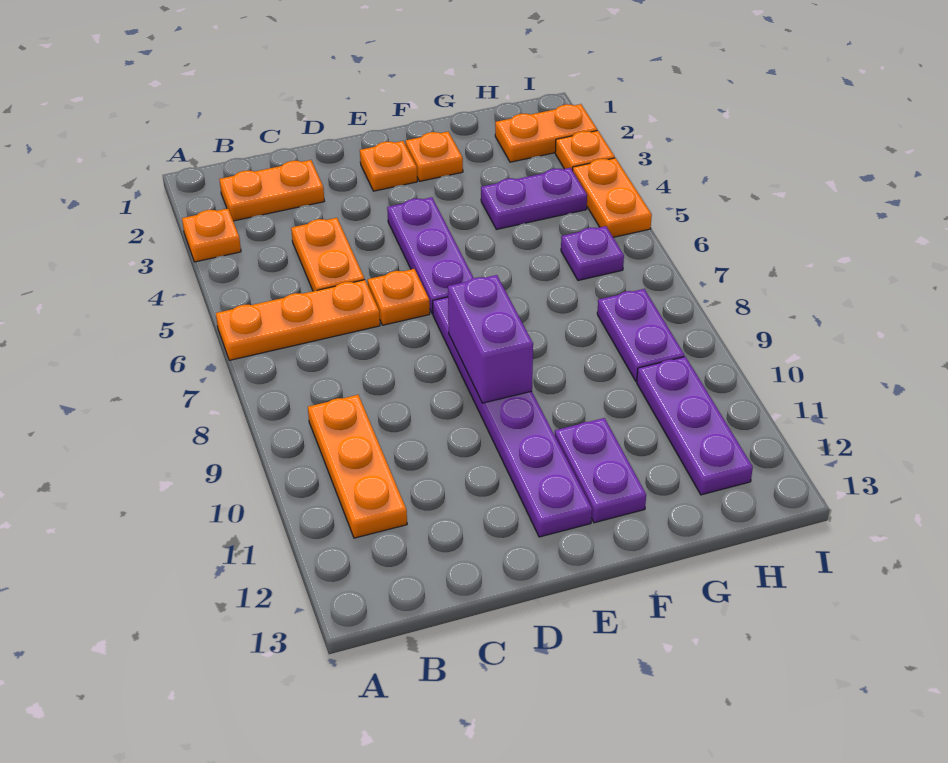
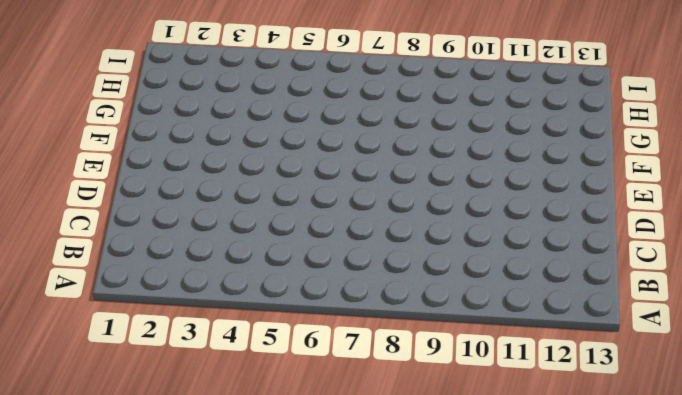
none -> orange plate A3 level 1
none -> orange plate A6:C6 level 1
none -> orange plate B2:C2 level 1

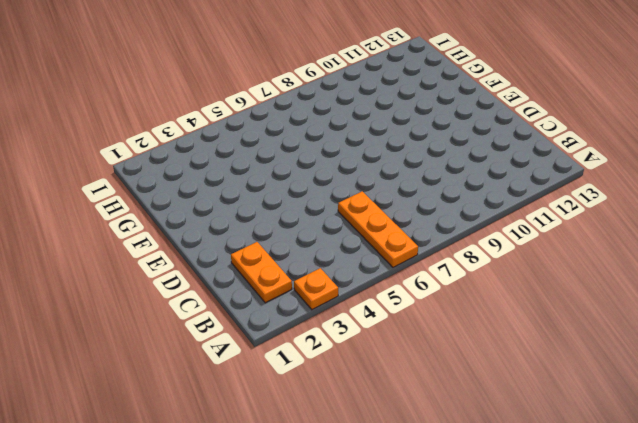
none -> orange plate B9:B11 level 1
none -> orange plate C4:C5 level 1
none -> orange plate D6 level 1

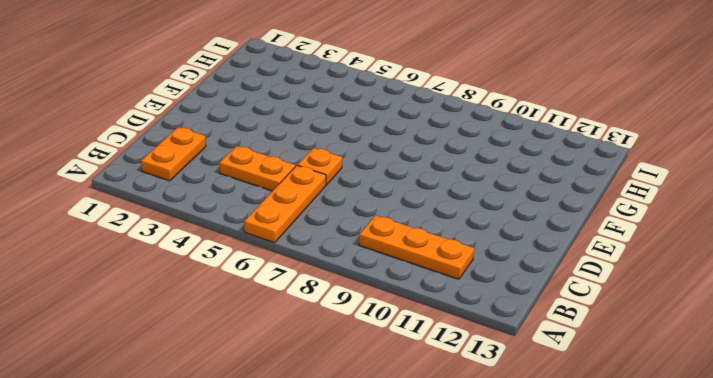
none -> orange plate A3 level 1
none -> orange plate E2 level 1
none -> purple plate E4:E6 level 1

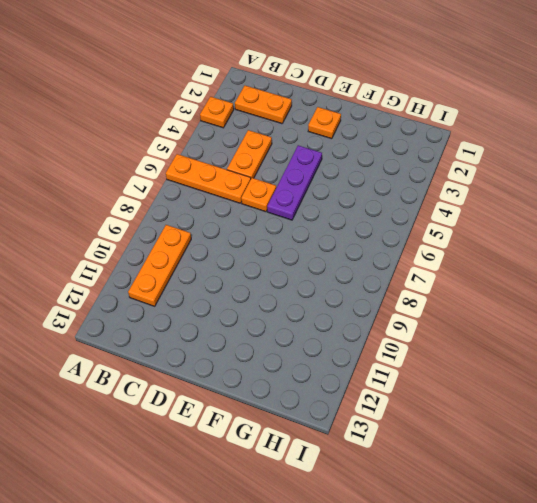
none -> purple plate E7:E12 level 1
none -> orange plate F2 level 1
none -> purple plate F11:F12 level 1

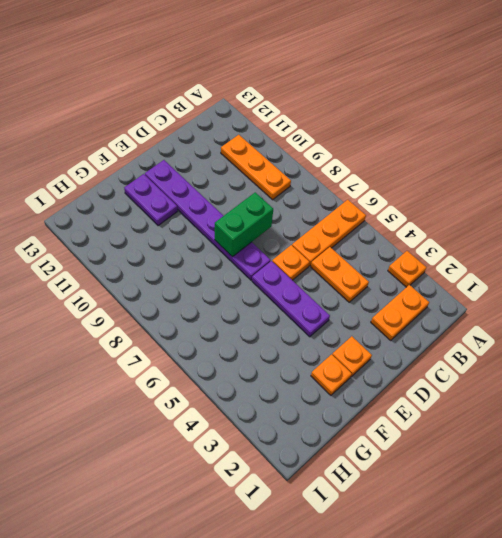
green brick D8:E8 level 2 -> purple brick E8:E9 level 2
none -> purple plate G4:H4 level 1
none -> orange plate H2:I2 level 1
none -> purple plate H6 level 1

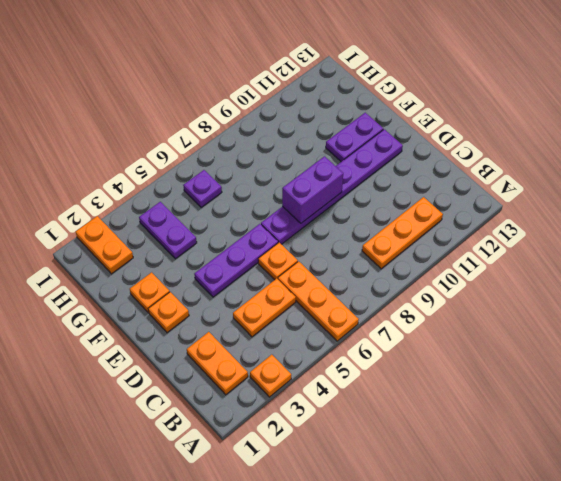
none -> purple plate H8:H9 level 1
none -> purple plate H10:H12 level 1
none -> orange plate I3 level 1

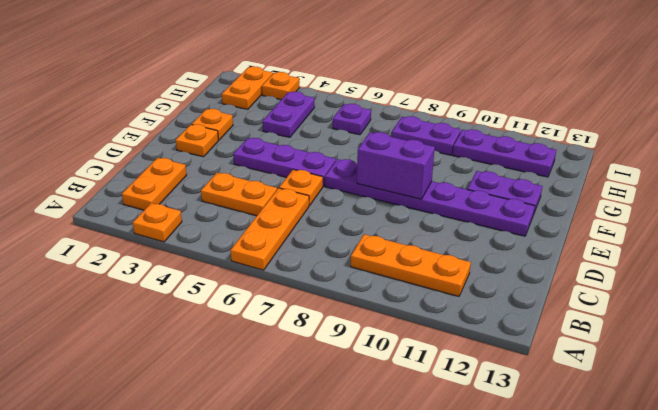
none -> orange plate I4:I5 level 1

